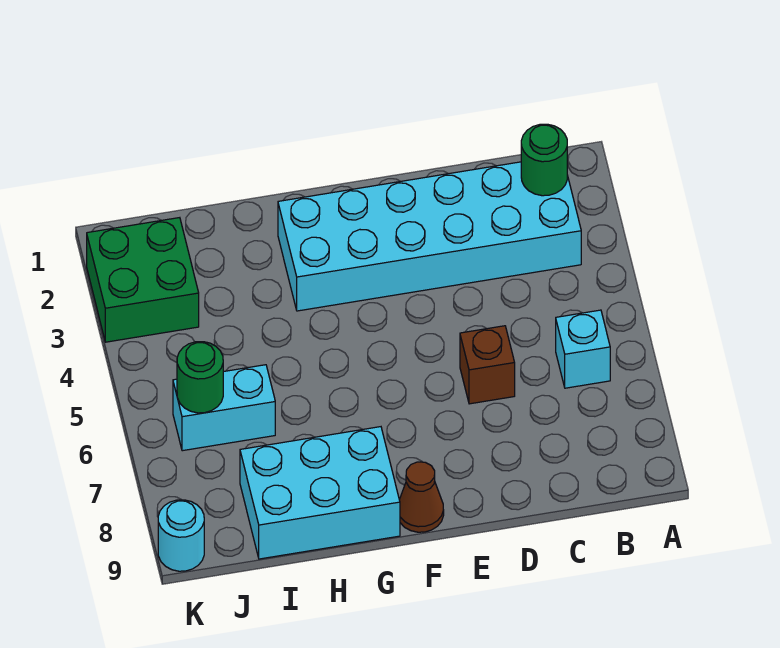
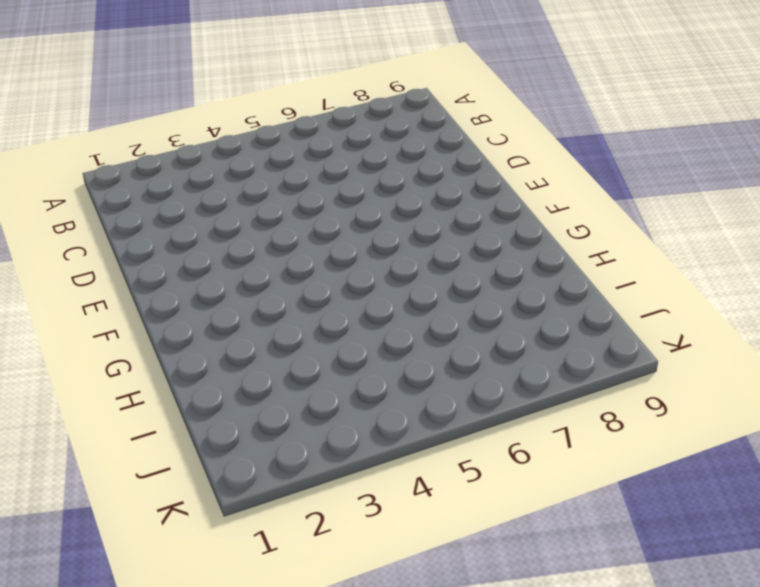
none -> cyan brick B2:G3 level 1
none -> cyan brick B6 level 1

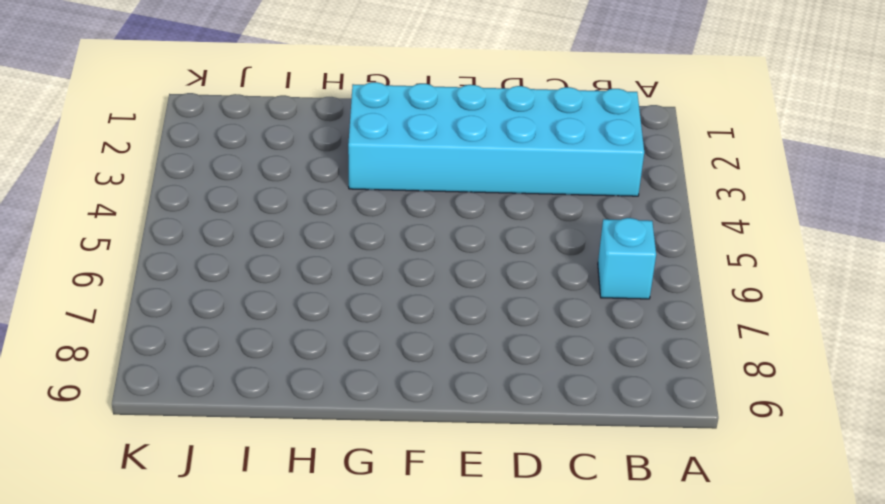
none -> brown brick D6 level 1
none -> brown cone F9 level 1

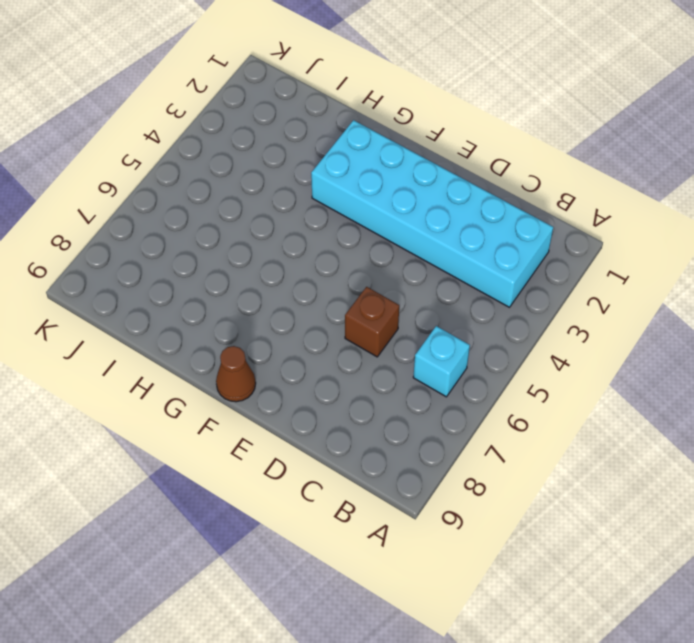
none -> cyan brick G8:I9 level 1
none -> cyan brick I6:J6 level 1

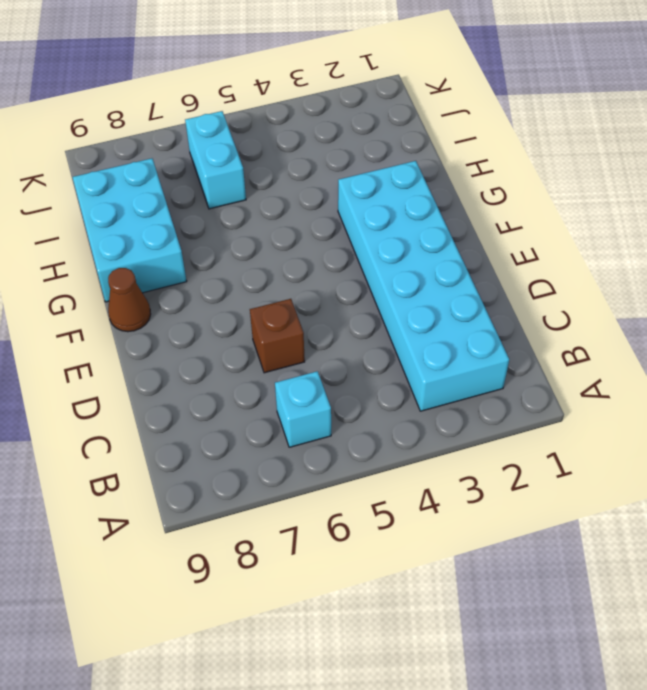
none -> green brick J2:K3 level 1
none -> cyan round brick K9 level 1

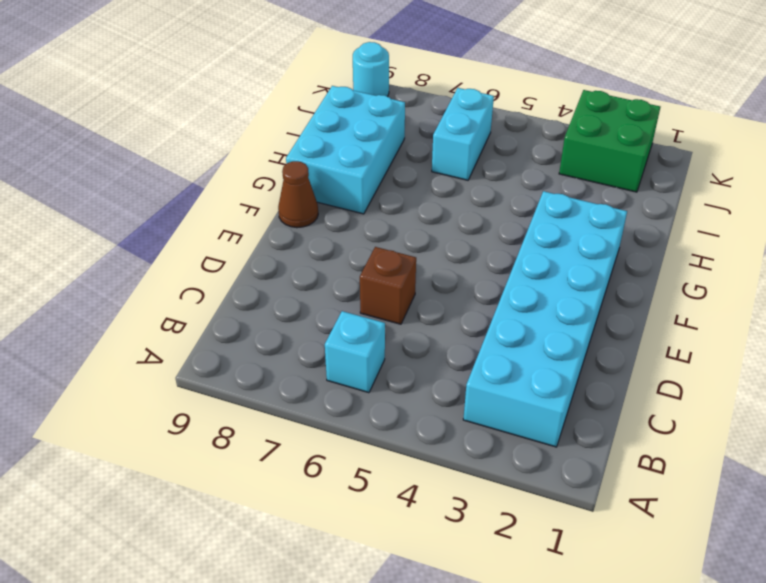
none -> green round brick B2 level 2
none -> green round brick J6 level 2

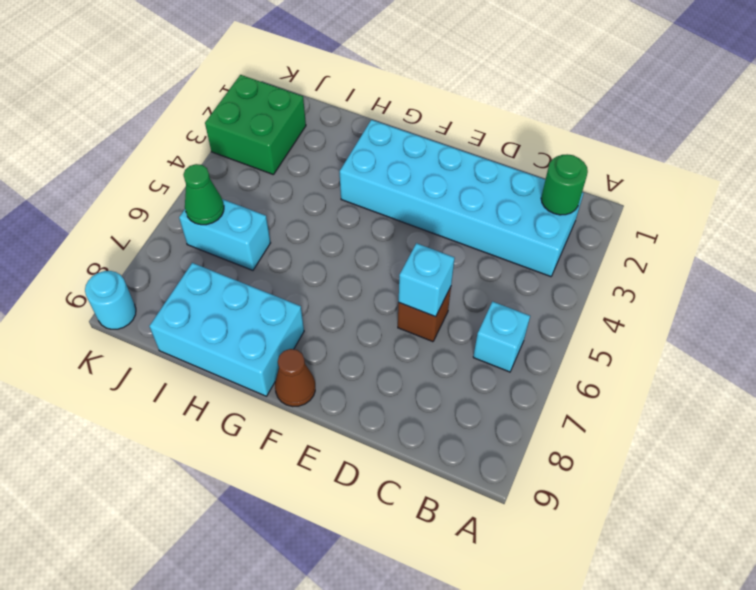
cyan brick D6 level 2 -> none
green cone J6 level 2 -> green round brick J6 level 2

